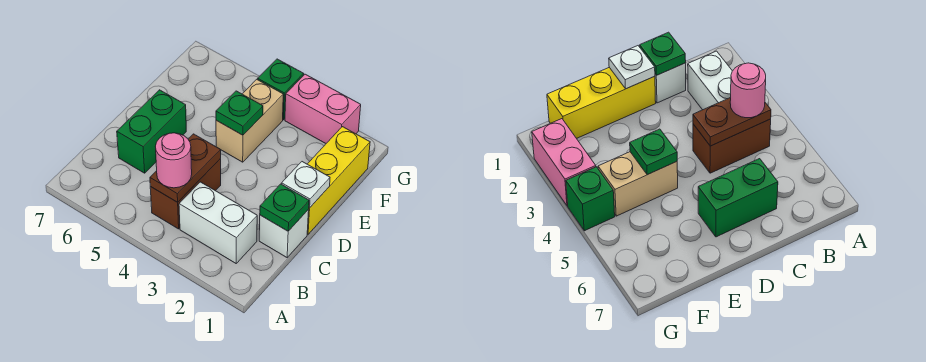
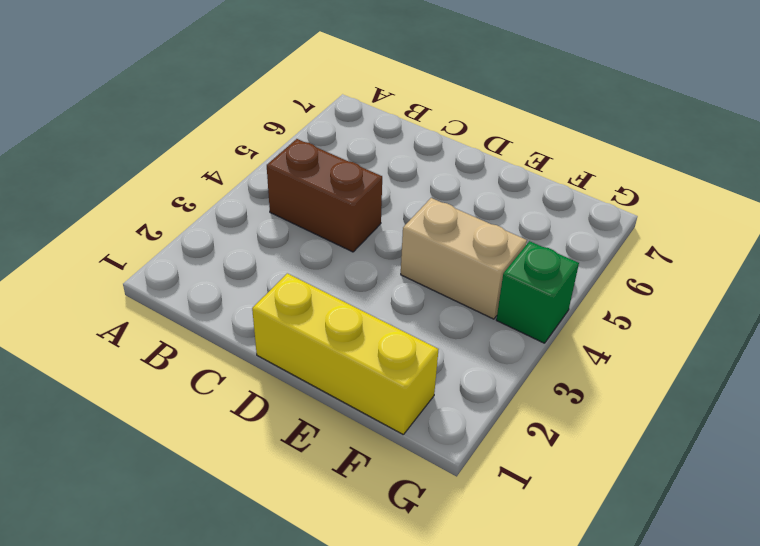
none -> white brick B2:B3 level 1
none -> white brick C1 level 1
none -> green brick C6:D6 level 1

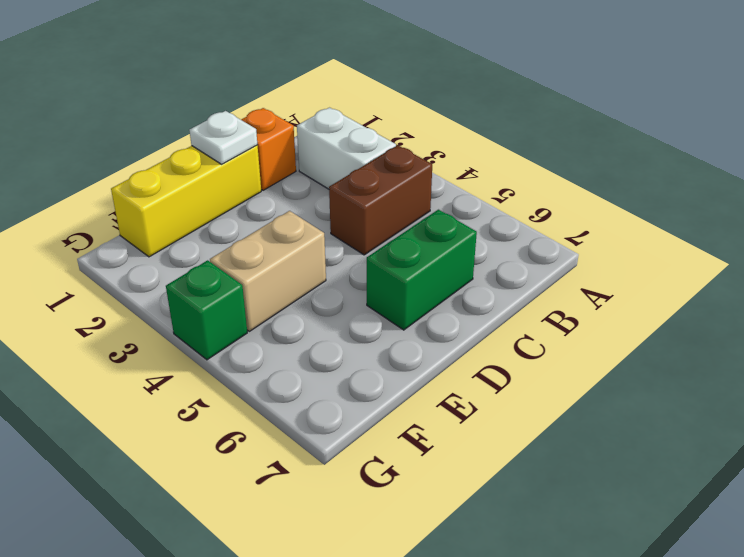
orange brick C1 level 1 -> white brick C1 level 1
none -> pink brick G2:G3 level 1
none -> brown plate B4:C4 level 2
none -> green plate C1 level 2

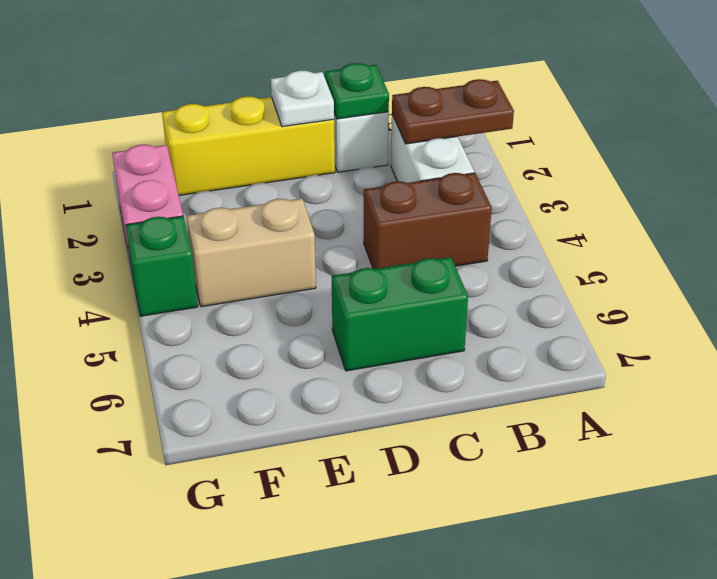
brown plate A2:B2 level 2 -> brown plate B4:C4 level 2
none -> green plate E4 level 2
none -> pink round brick B4 level 3

